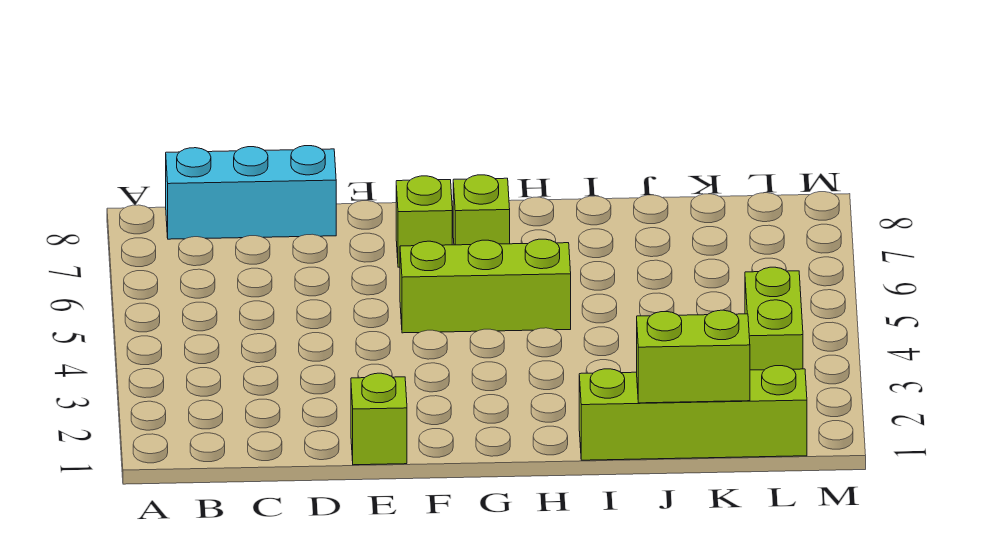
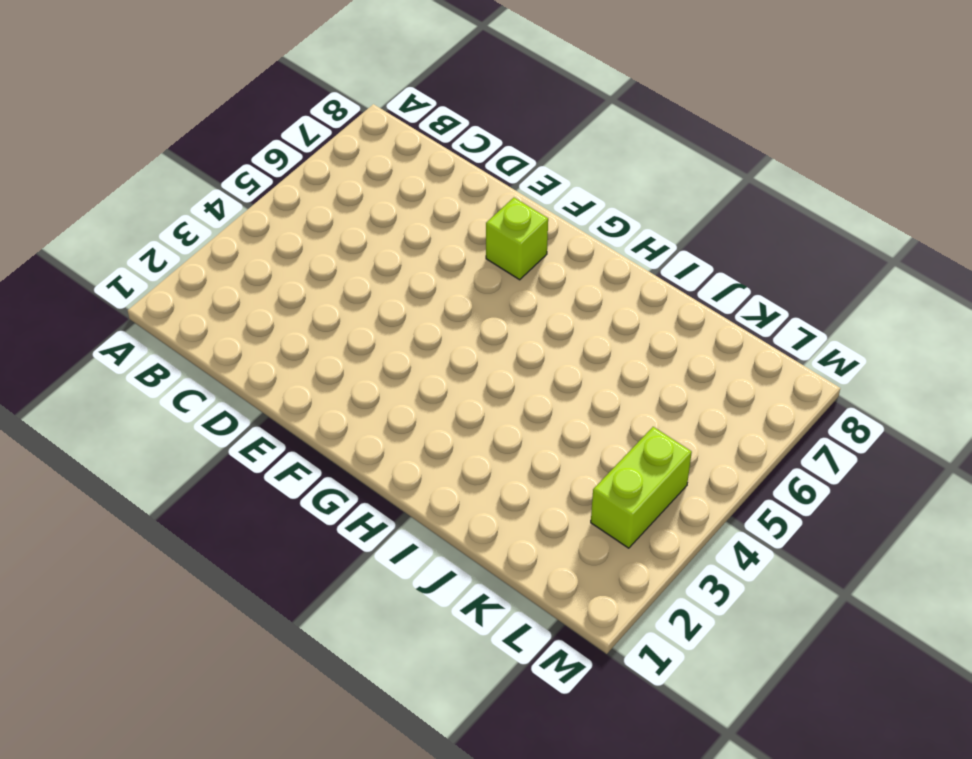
none -> cyan brick B8:D8 level 1
none -> lime brick E1 level 1

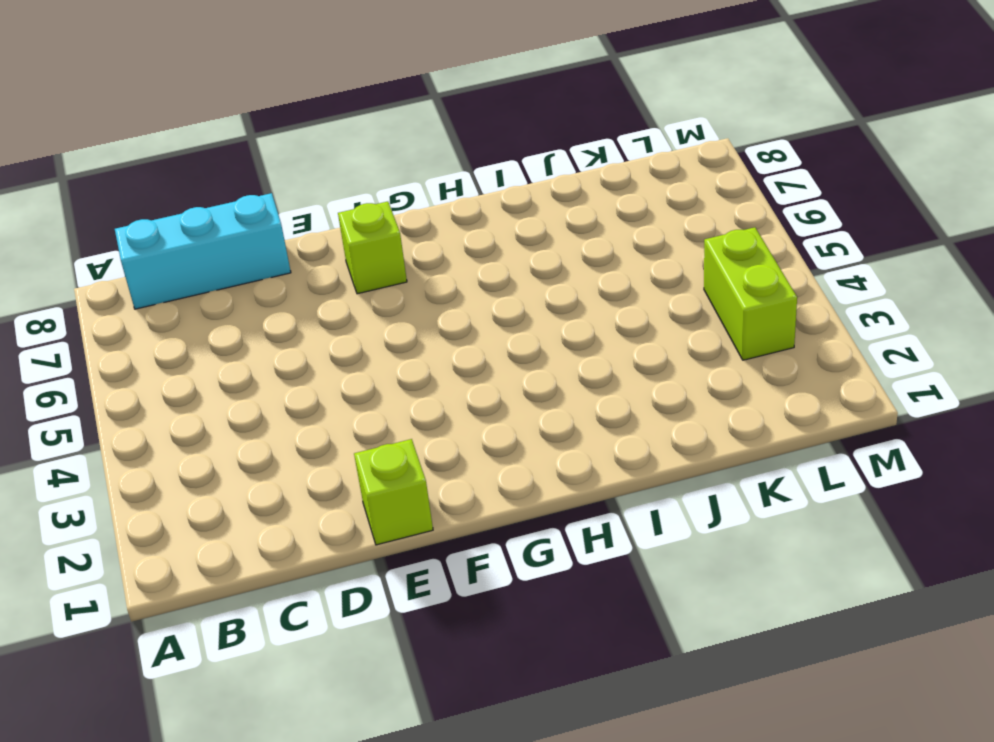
none -> lime brick F5:H5 level 1
none -> lime brick G7 level 1

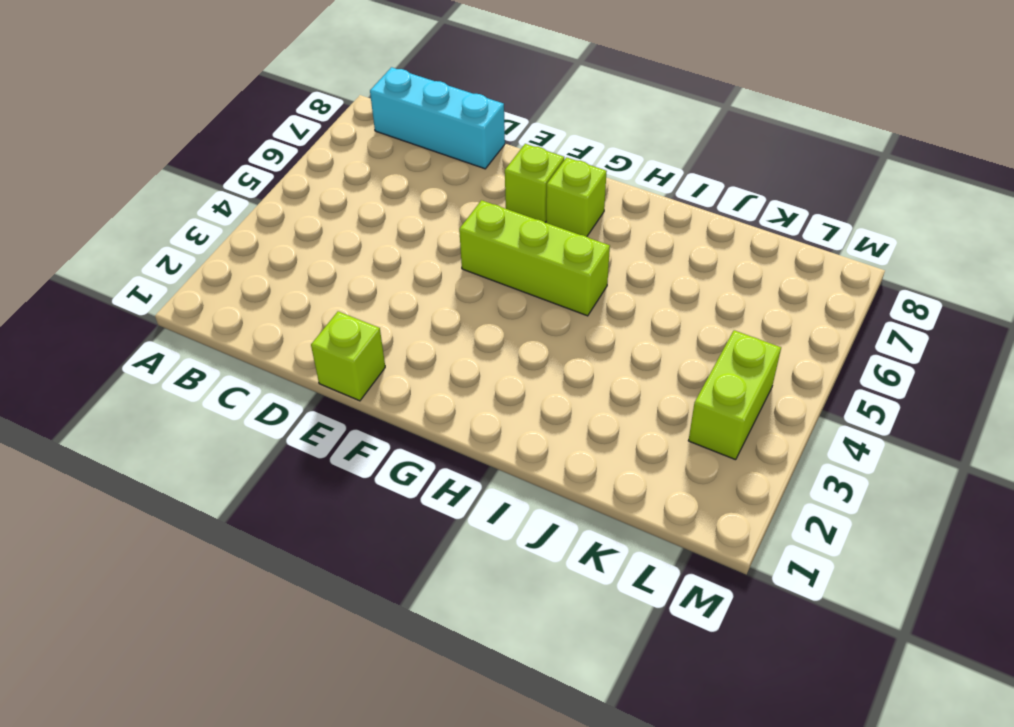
none -> lime brick I1:L1 level 1
none -> lime brick J1:K1 level 2

